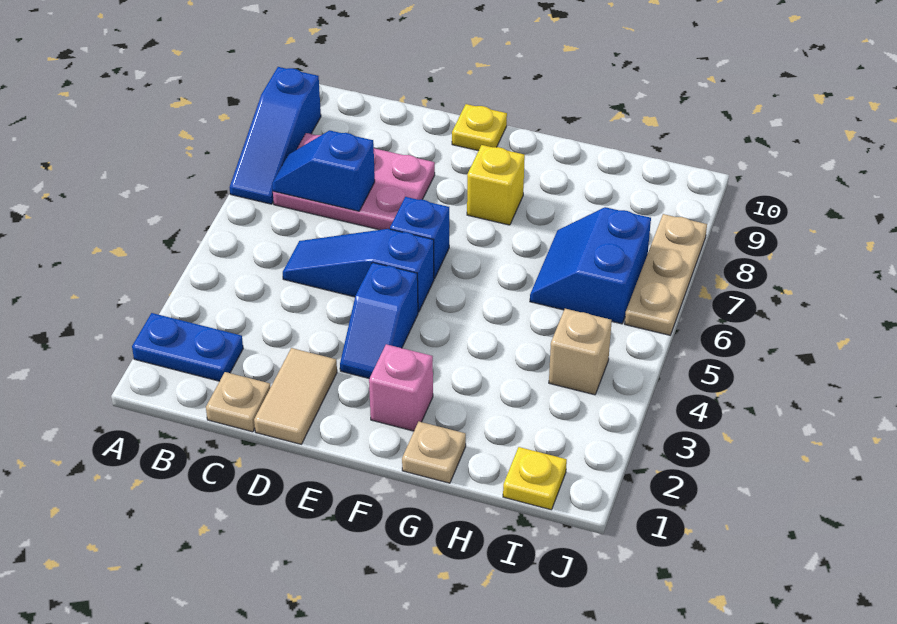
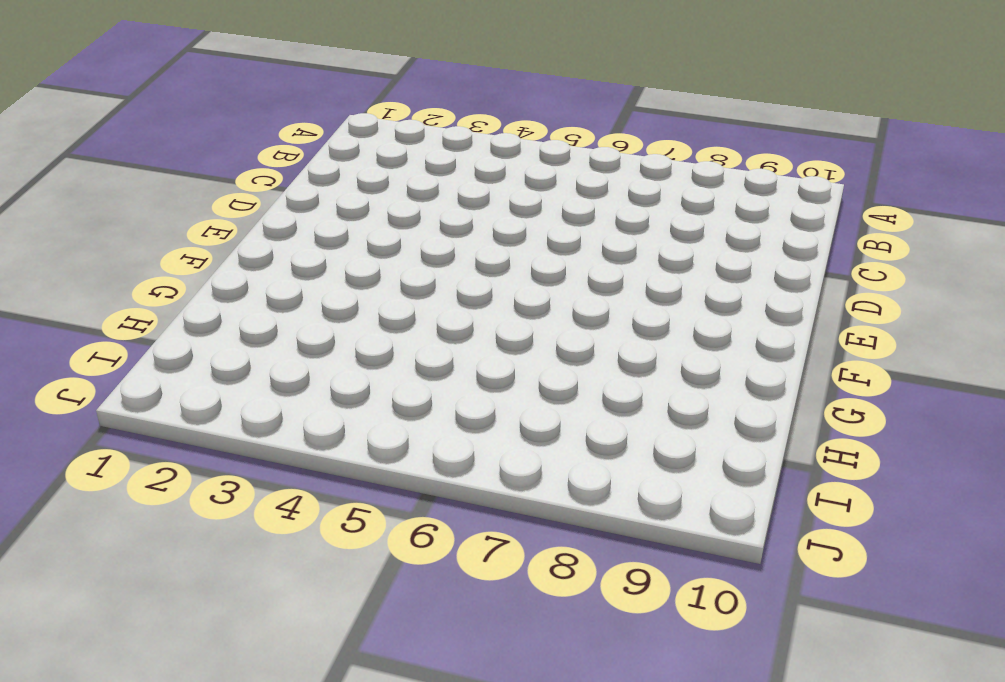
none -> blue plate A2:B2 level 1
none -> blue slope A7:A9 level 1 top 9
none -> pink plate B7:D8 level 1

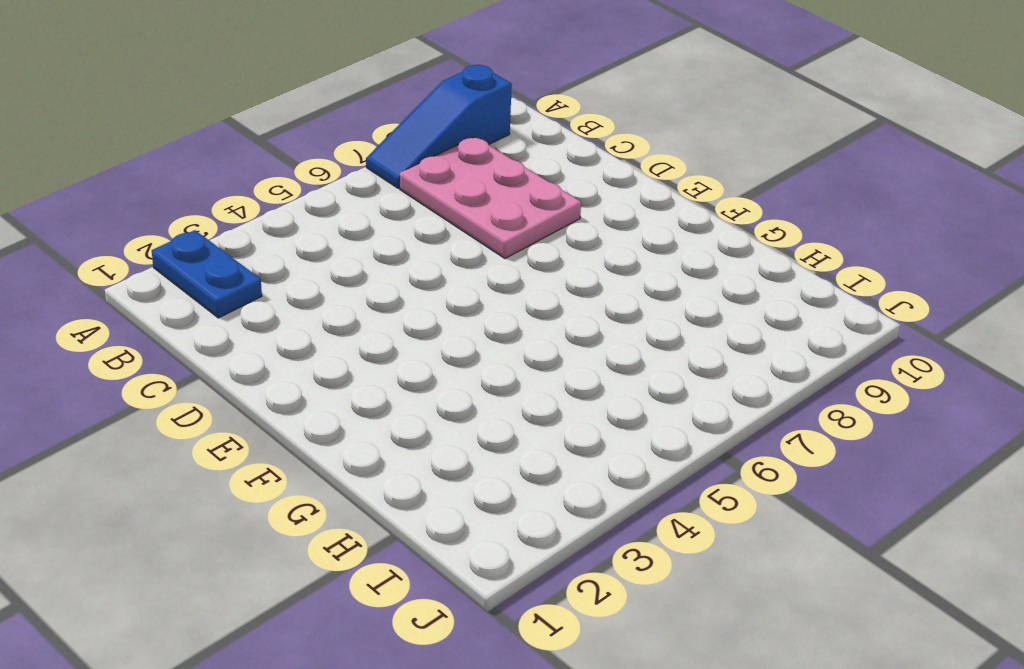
none -> tan plate C1 level 1
none -> blue slope C5:E5 level 1 top E
none -> tan tile D1:D2 level 1

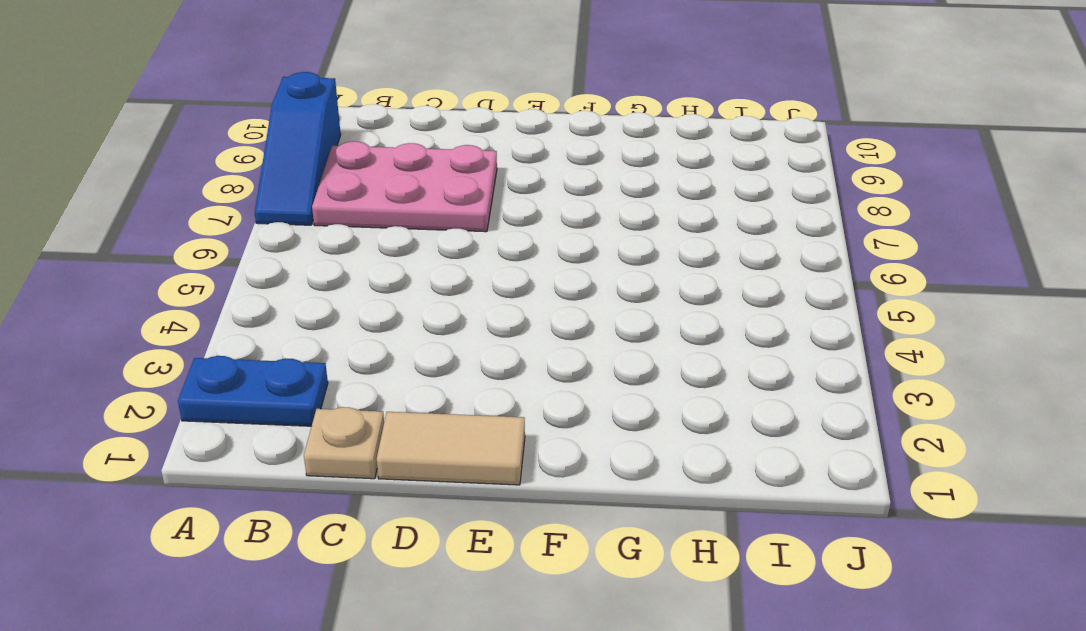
tan tile D1:E1 level 1 -> tan tile D1:D2 level 1
none -> blue slope C5:E5 level 1 top E
none -> blue slope E3:E4 level 1 top 4
none -> blue brick E6 level 1

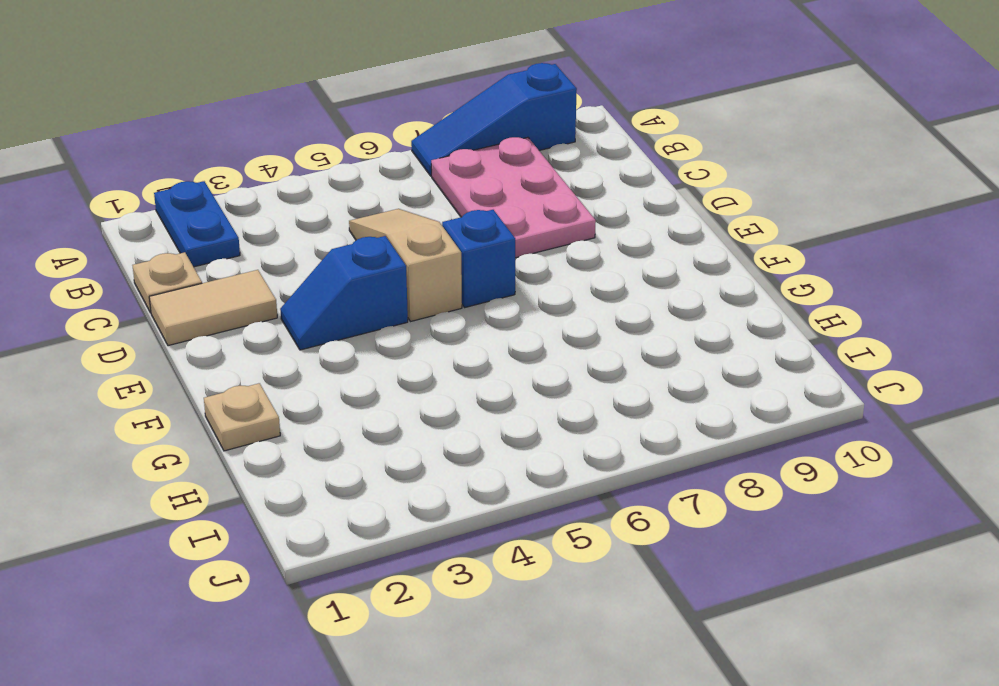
tan slope C5:E5 level 1 top E -> blue slope C5:E5 level 1 top E
none -> yellow plate E10 level 1
none -> pink brick F2 level 1
none -> yellow brick F8 level 1

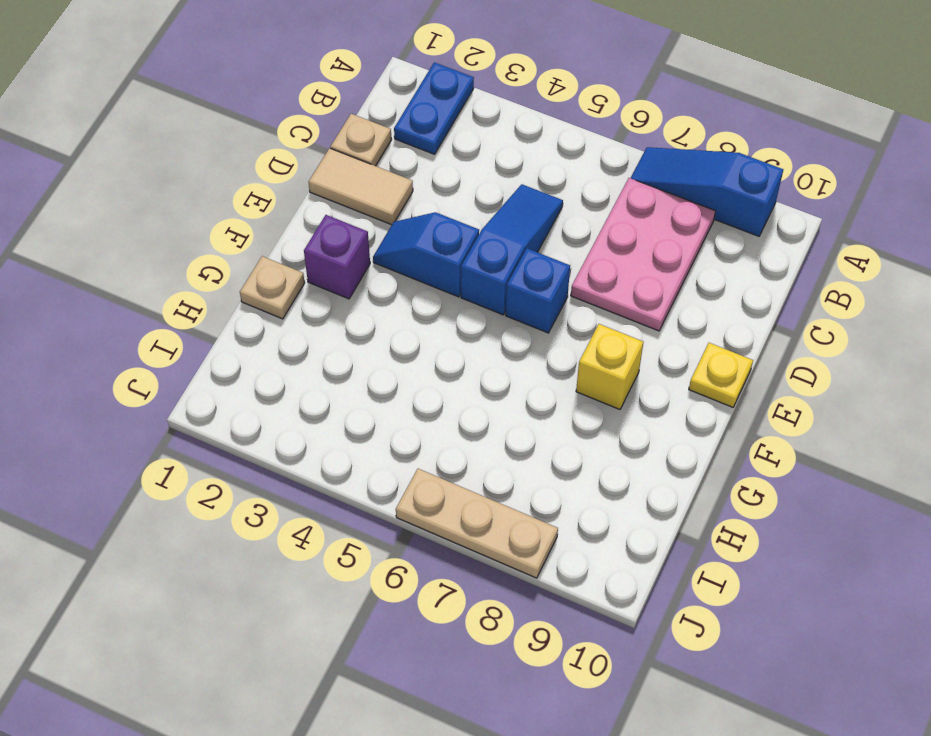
purple brick F2 level 1 -> pink brick F2 level 1
none -> blue slope H6:I7 level 1 top I
none -> yellow plate I1 level 1
none -> tan brick I4 level 1

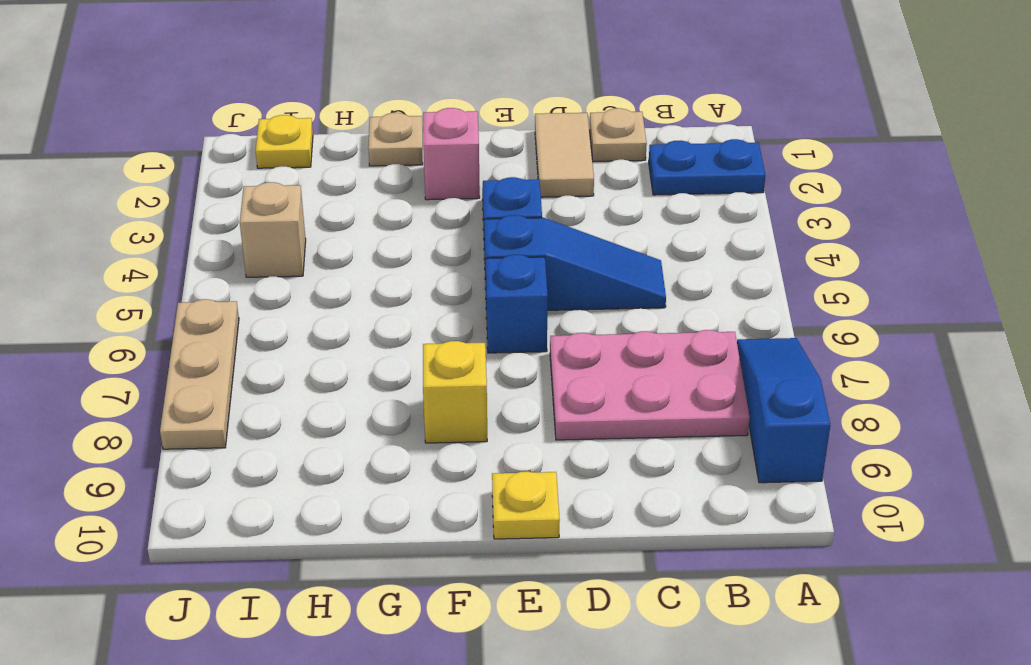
none -> blue slope H6:I7 level 1 top I
none -> blue slope B7:C7 level 2 top C

